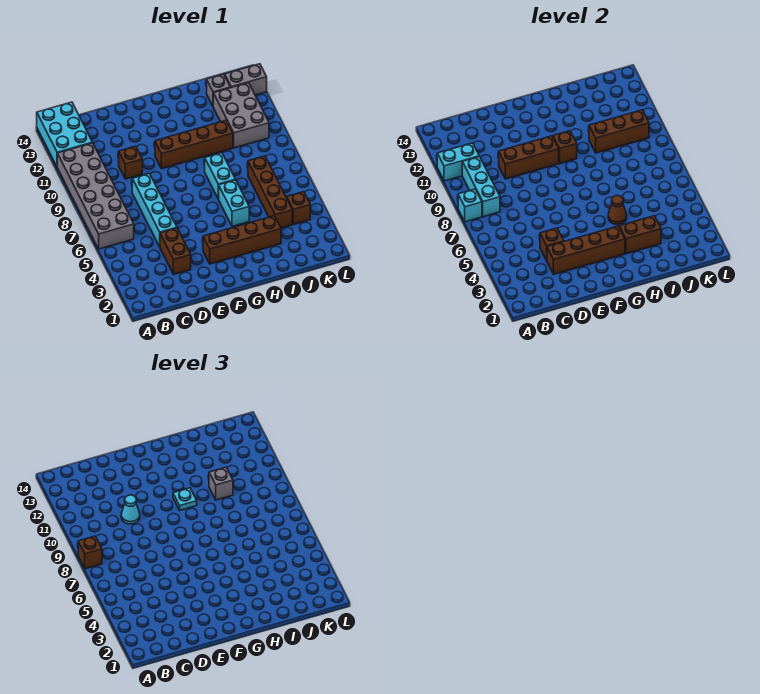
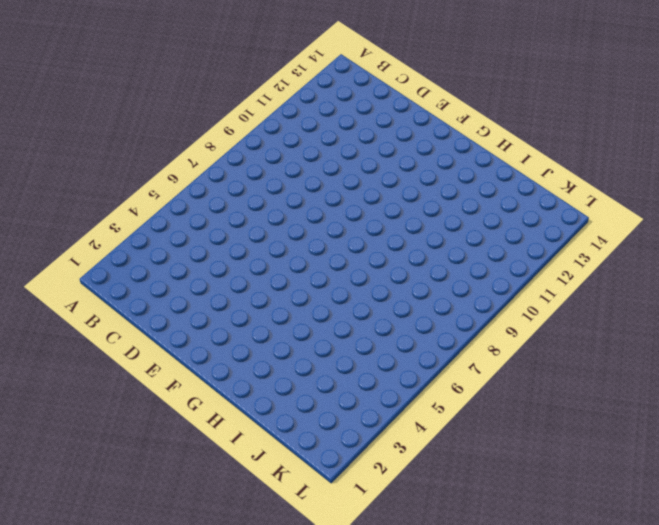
none -> grey brick A6:B11 level 1
none -> cyan brick A12:B14 level 1
none -> brown brick D3:D4 level 1

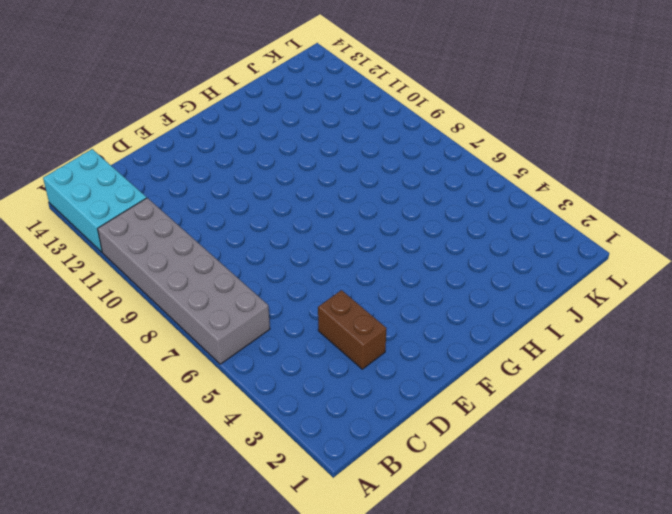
none -> cyan brick D5:D8 level 1
none -> brown brick D10 level 1
none -> brown brick F3:I3 level 1

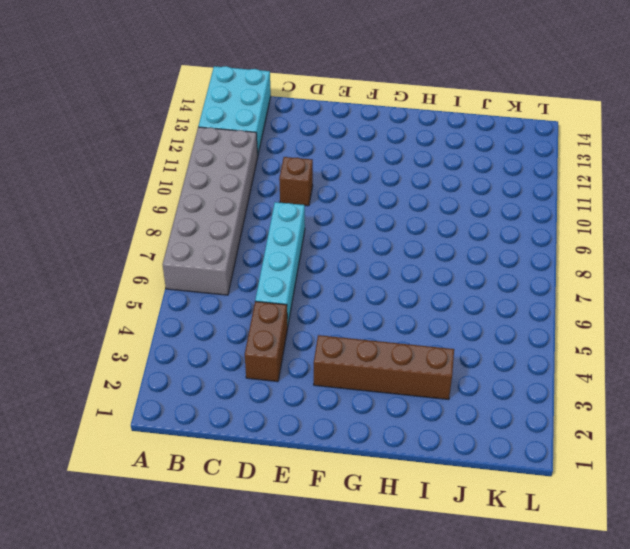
none -> brown brick F10:I10 level 1
none -> cyan brick H5:H6 level 1
none -> cyan brick H7:H8 level 1

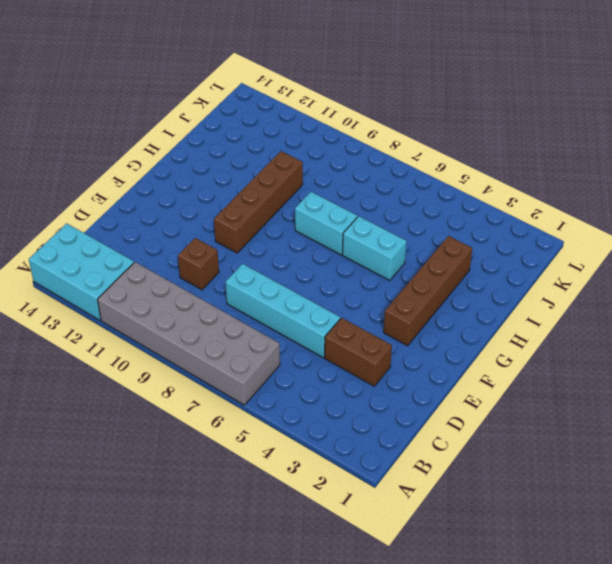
none -> brown brick J4:J7 level 1
none -> grey brick J10:K12 level 1
none -> grey brick J13 level 1

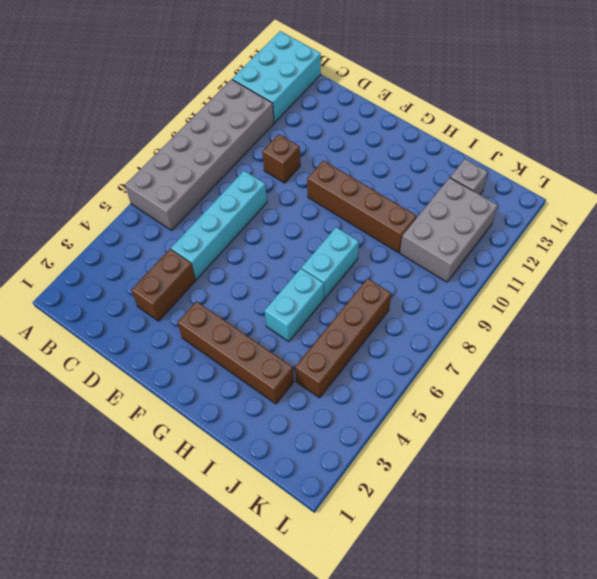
none -> brown brick K4 level 1
none -> grey brick K13:L13 level 1
none -> cyan brick A8 level 2

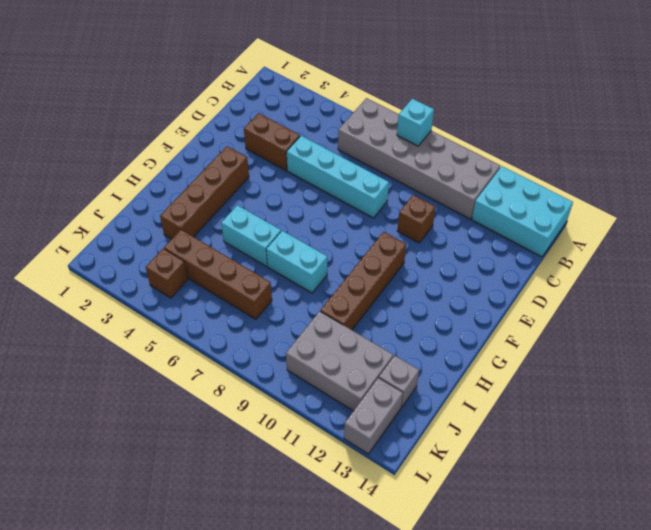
none -> cyan brick A11:B11 level 2
none -> cyan brick B8:B10 level 2
none -> brown brick D3:G3 level 2

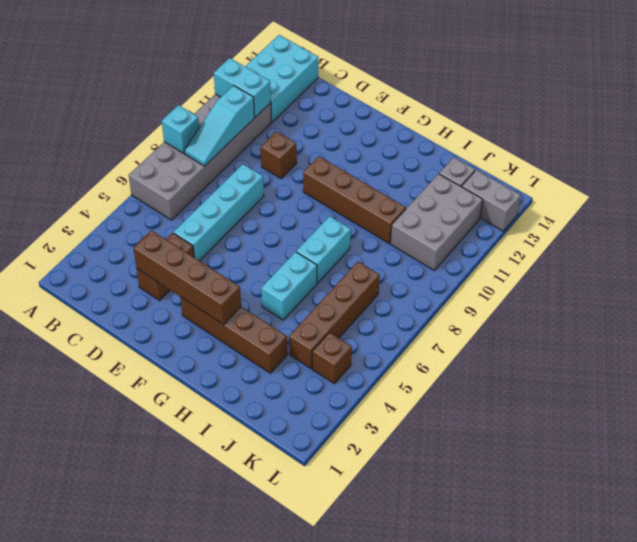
cyan slope B8:B10 level 2 top 10 -> cyan brick B8:B10 level 2
none -> brown brick D4 level 2
none -> brown brick D10:F10 level 2
none -> brown brick G10 level 2

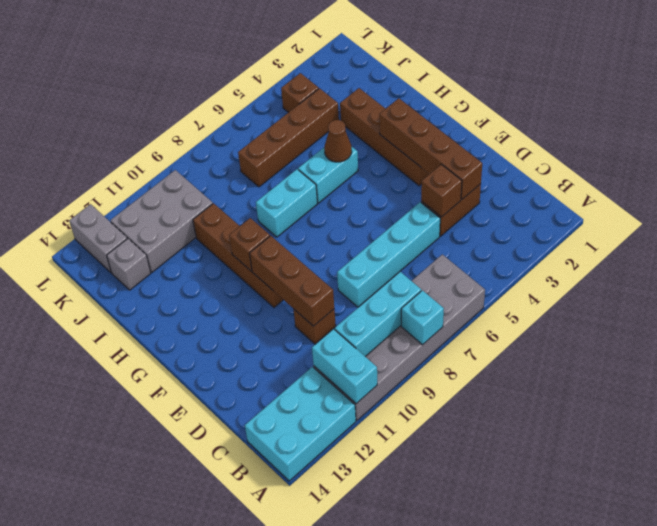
none -> brown brick H3:I3 level 2
none -> brown brick I10:K10 level 2
none -> brown brick A8 level 3

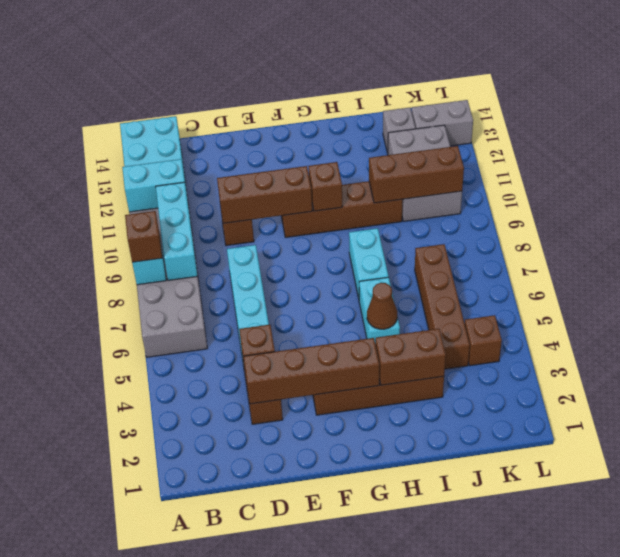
none -> cyan cone D10 level 3
none -> cyan plate G10 level 3
none -> grey brick I10 level 3

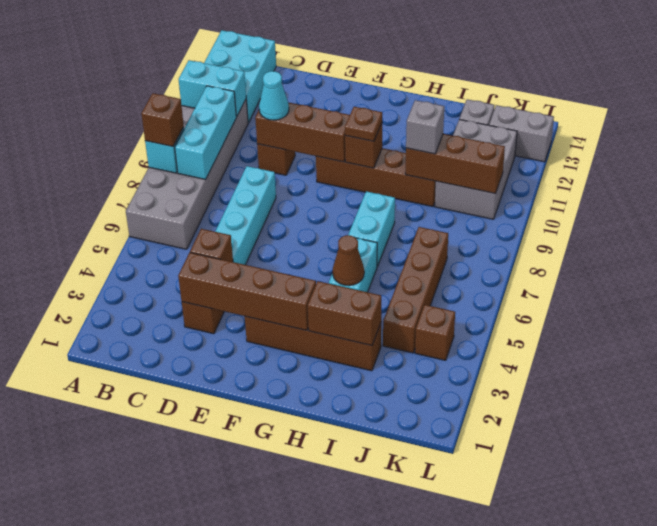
brown plate G10 level 3 -> cyan plate G10 level 3

